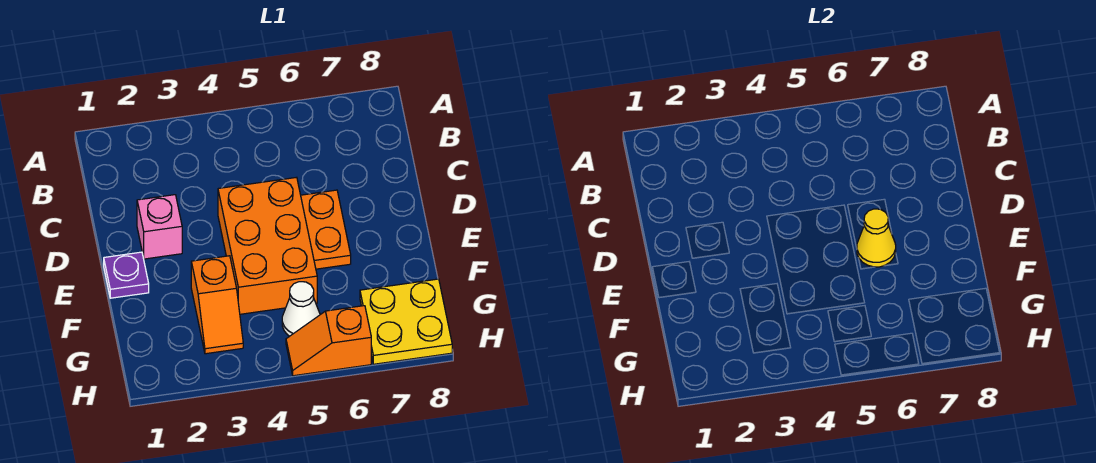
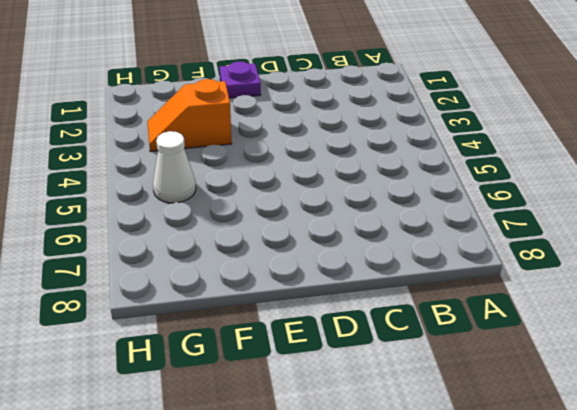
none -> pink brick D2 level 1
none -> orange brick D4:F5 level 1

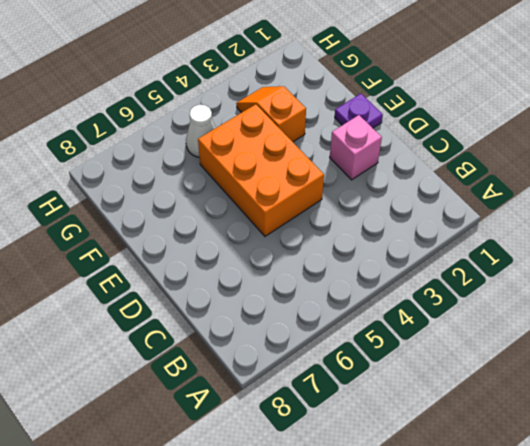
none -> orange plate D6:E6 level 1
none -> yellow plate G7:H8 level 1

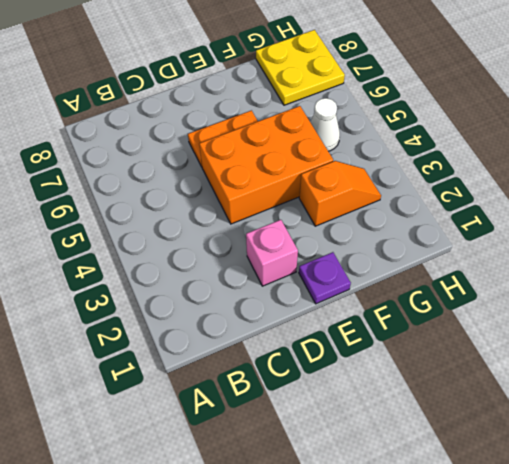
none -> orange slope H5:H6 level 1 top 6
none -> yellow cone E6 level 2

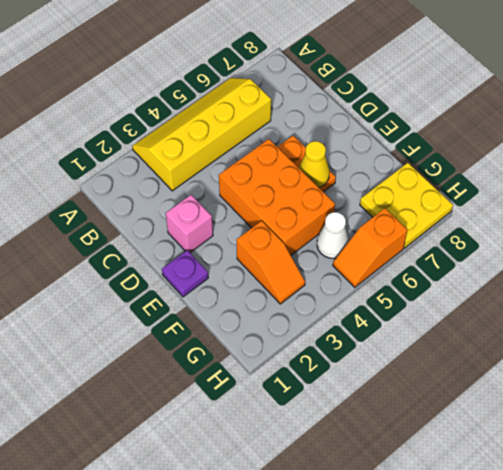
yellow slope A3:B6 level 1 top B -> none

